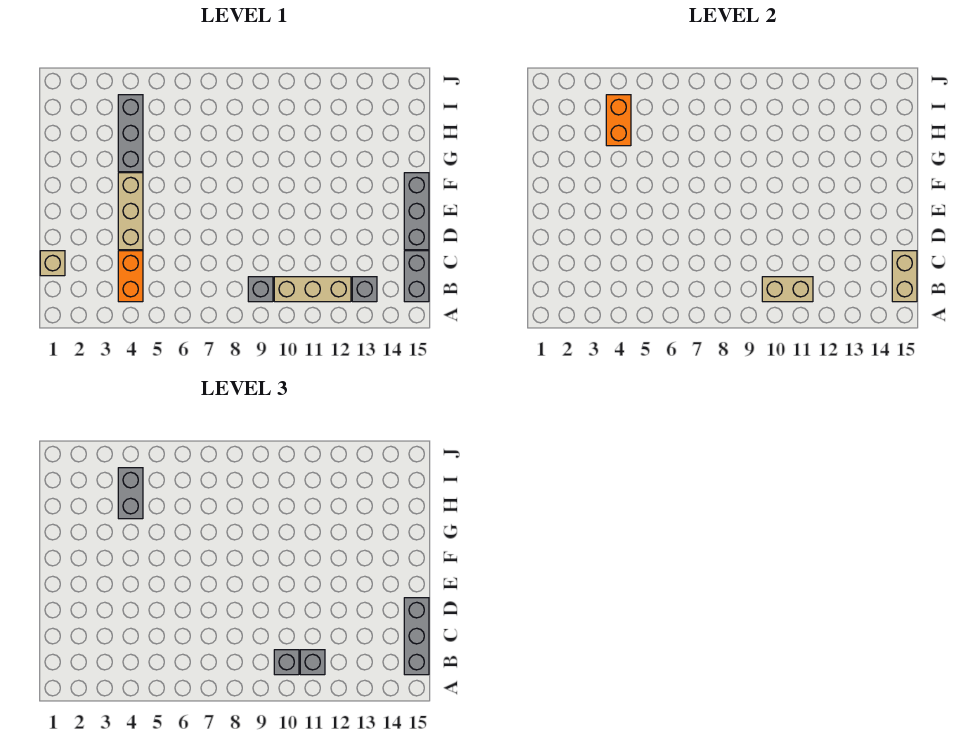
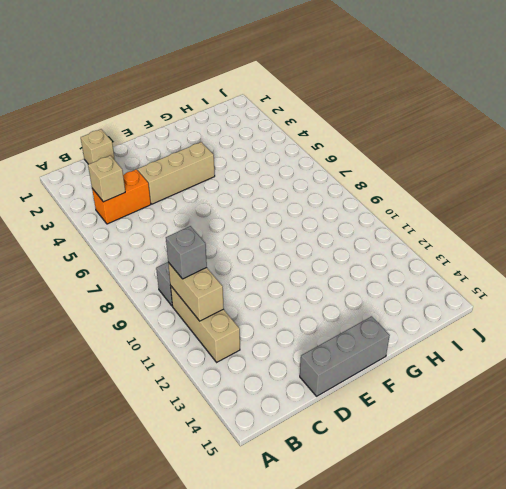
tan brick B4 level 2 -> none
none -> grey brick B13 level 1
none -> grey brick B15:C15 level 1
none -> grey brick G4:I4 level 1

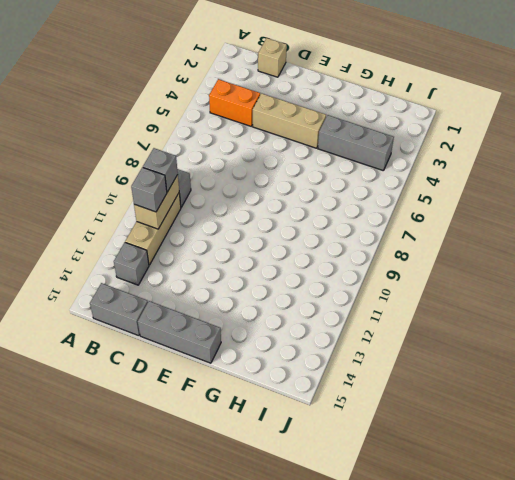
none -> tan brick B15:C15 level 2
none -> orange brick H4:I4 level 2
none -> grey brick B15:D15 level 3

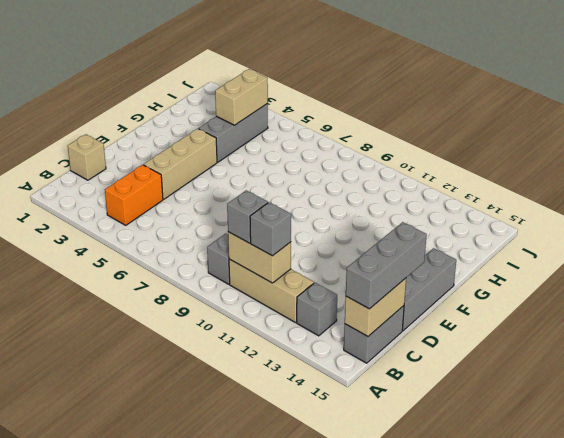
tan brick H4:I4 level 2 -> orange brick H4:I4 level 2
none -> grey brick H4:I4 level 3

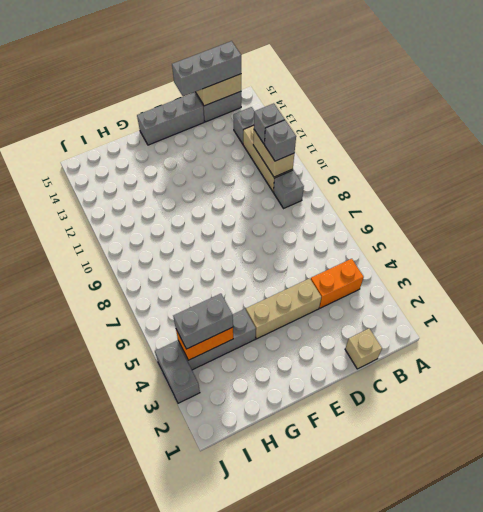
grey brick J3:J4 level 1 -> none

